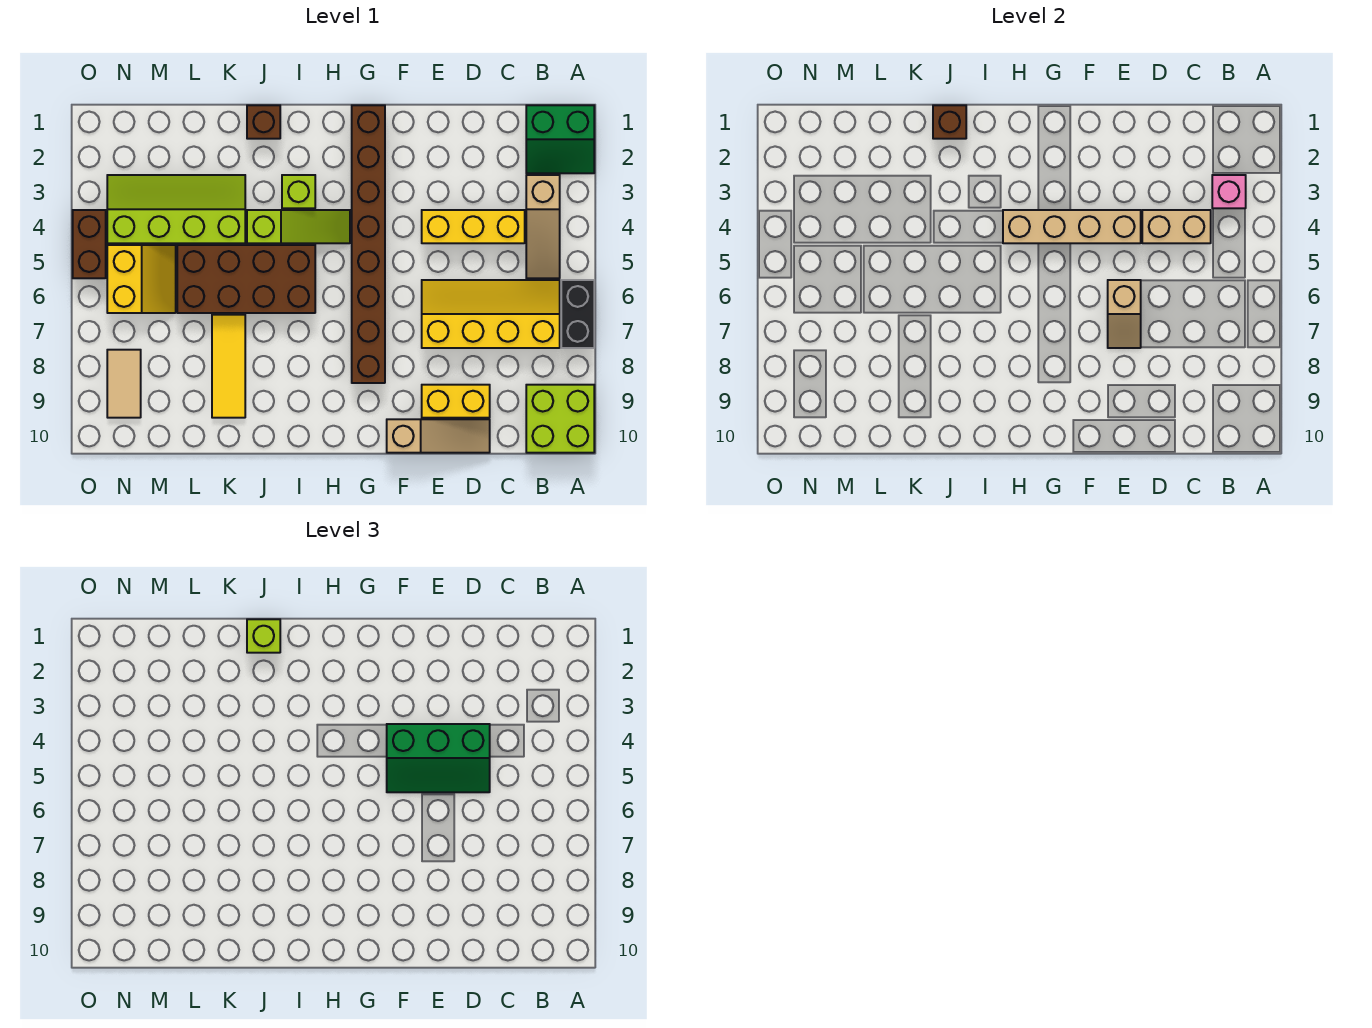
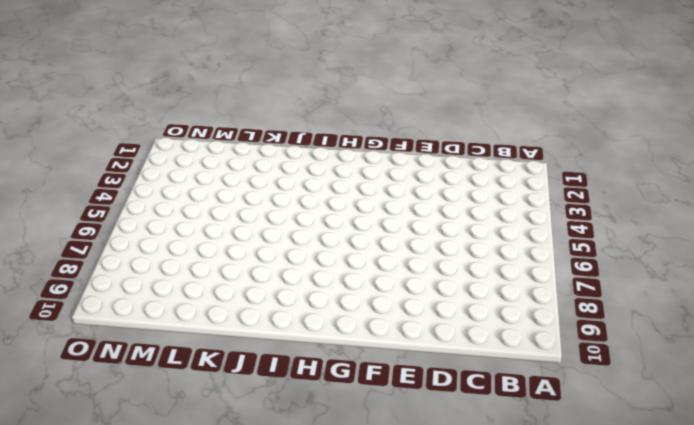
none -> green slope A1:B2 level 1 top 1
none -> black brick A6:A7 level 1
none -> lime brick A9:B10 level 1

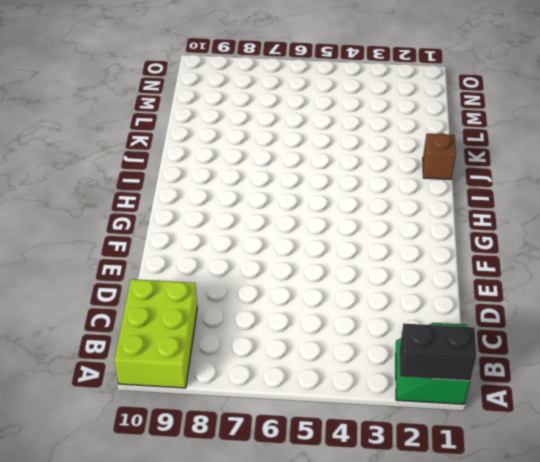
black brick A1:A2 level 2 -> black brick A6:A7 level 1
lime brick A9:C10 level 1 -> lime brick A9:B10 level 1
none -> tan slope B3:B5 level 1 top 3
none -> yellow slope B6:E7 level 1 top 7
none -> yellow brick C4:E4 level 1

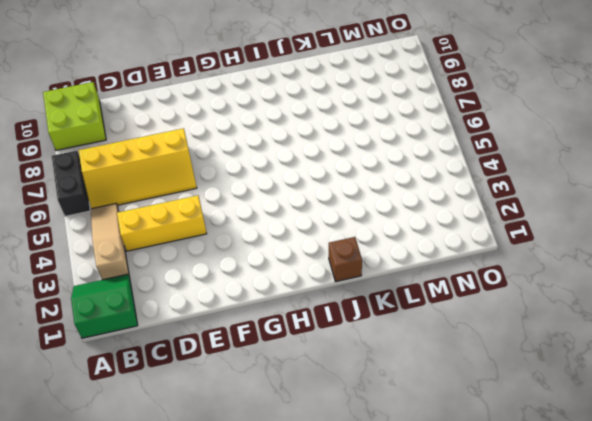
none -> yellow brick D9:E9 level 1
none -> tan slope D10:F10 level 1 top F
none -> brown brick G1:G8 level 1

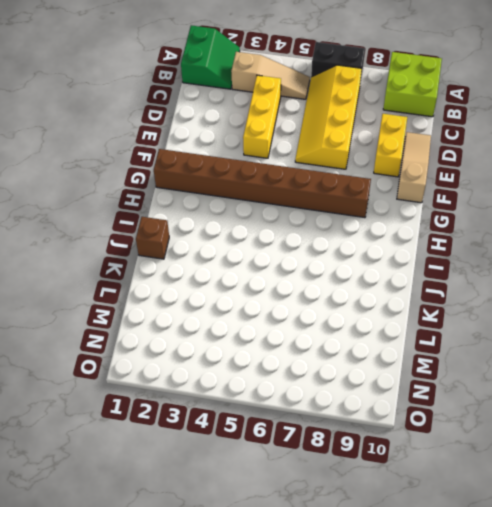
none -> lime slope H4:J4 level 1 top J
none -> lime brick I3 level 1
none -> brown brick I5:L6 level 1

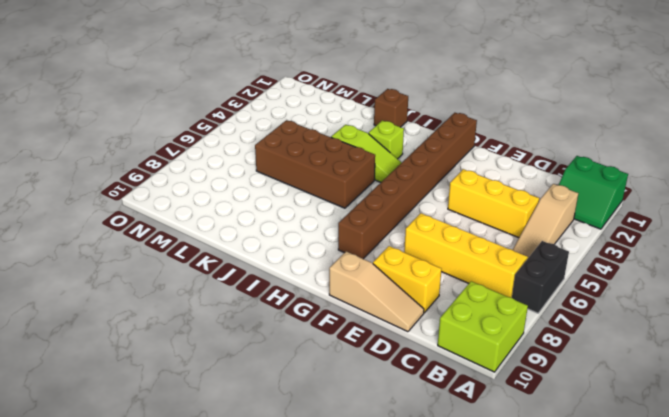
none -> lime slope K3:N4 level 1 top 4
none -> yellow tile K7:K9 level 1
none -> yellow slope M5:N6 level 1 top N

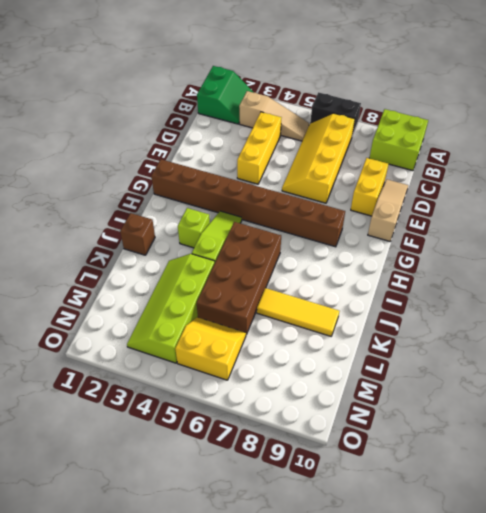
none -> tan tile N8:N9 level 1
none -> brown brick O4:O5 level 1
none -> pink brick B3 level 2

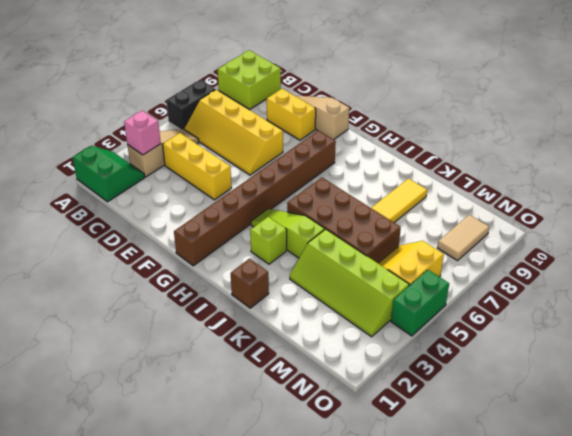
green brick O4:O5 level 1 -> brown brick O4:O5 level 1
none -> tan brick C4:D4 level 2
none -> tan brick E4:H4 level 2
none -> tan slope E6:E7 level 2 top 6

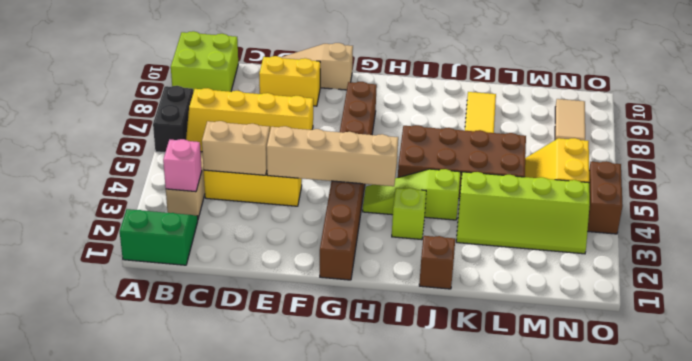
none -> tan slope E6:E7 level 2 top 6
none -> brown brick J1 level 2
none -> green slope D4:F5 level 3 top 4

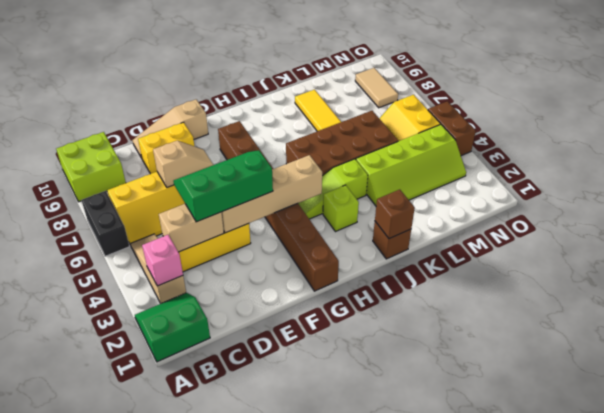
tan slope D7:E7 level 2 top D -> tan slope E6:E7 level 2 top 6
none -> lime brick J1 level 3

